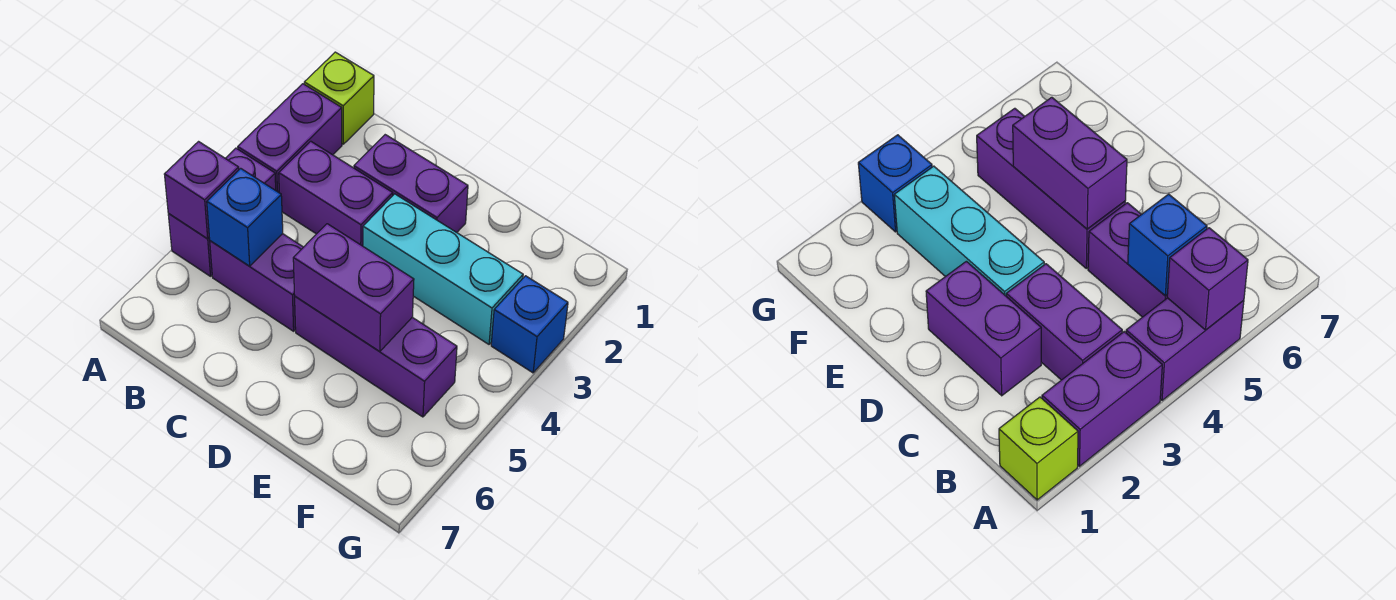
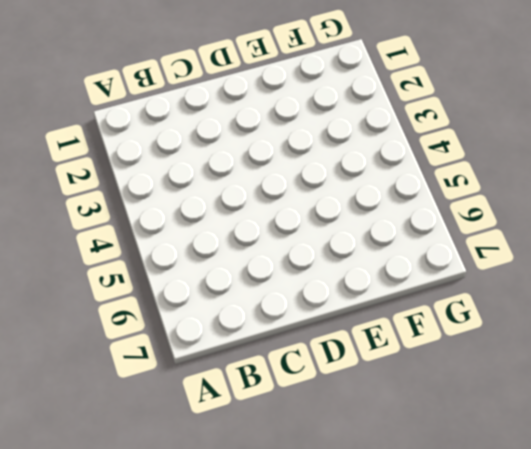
none -> lime brick A1 level 1
none -> purple brick A2:A3 level 1
none -> purple brick A4:A5 level 1

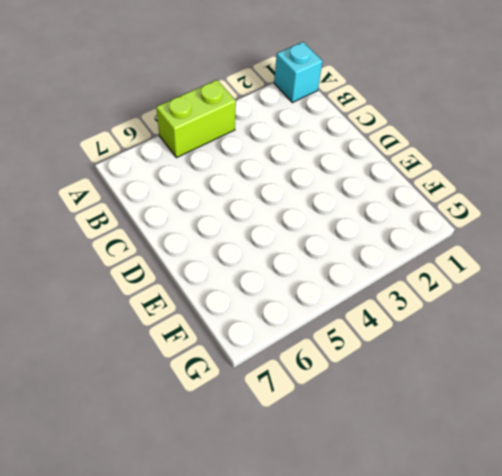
cyan brick A1 level 1 -> lime brick A1 level 1
lime brick A4:A5 level 1 -> purple brick A4:A5 level 1
none -> purple brick A2:A3 level 1
none -> purple brick B3:C3 level 1
none -> purple brick B5:C5 level 1

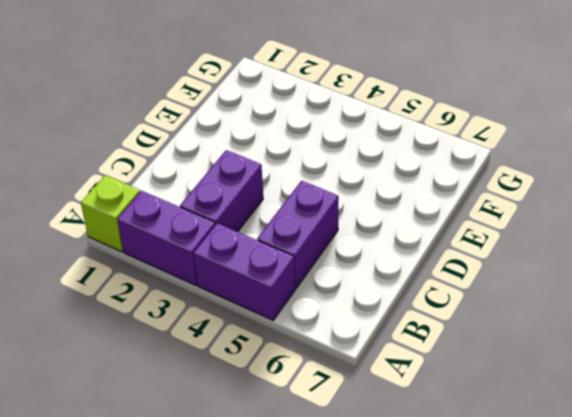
none -> purple brick C2:D2 level 1
none -> cyan brick D3:F3 level 1
none -> purple brick D5:F5 level 1

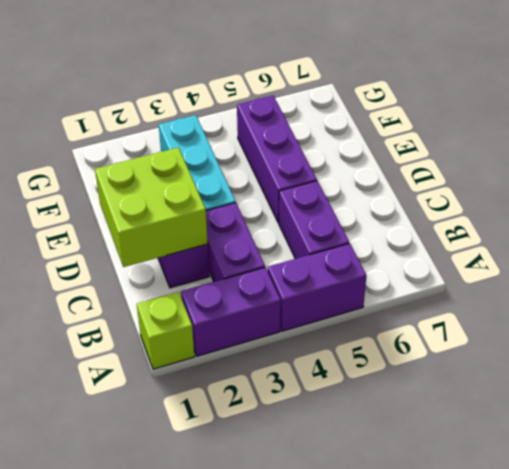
lime brick C1:D2 level 2 -> none
none -> blue brick G3 level 1
none -> purple brick A5 level 2
none -> blue brick B5 level 2

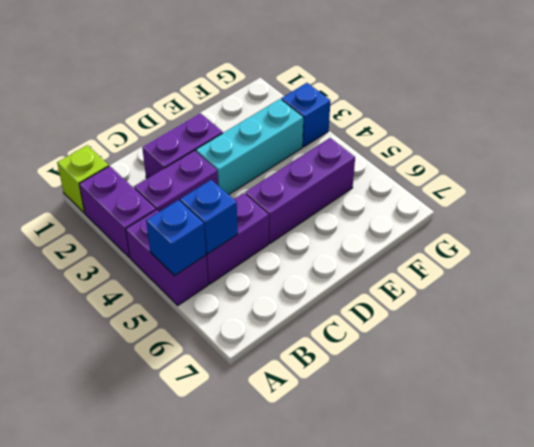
blue brick A5 level 2 -> purple brick A5 level 2
none -> purple brick D5:E5 level 2

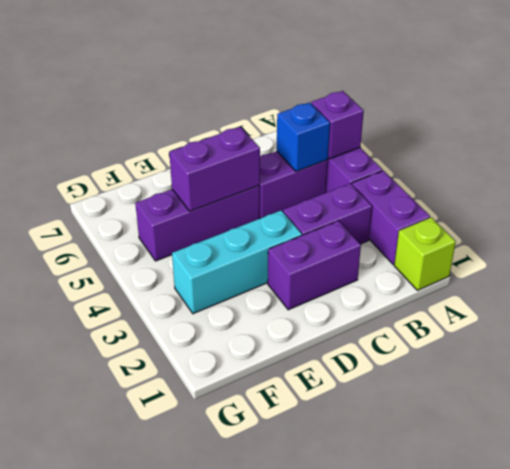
none -> blue brick G3 level 1

